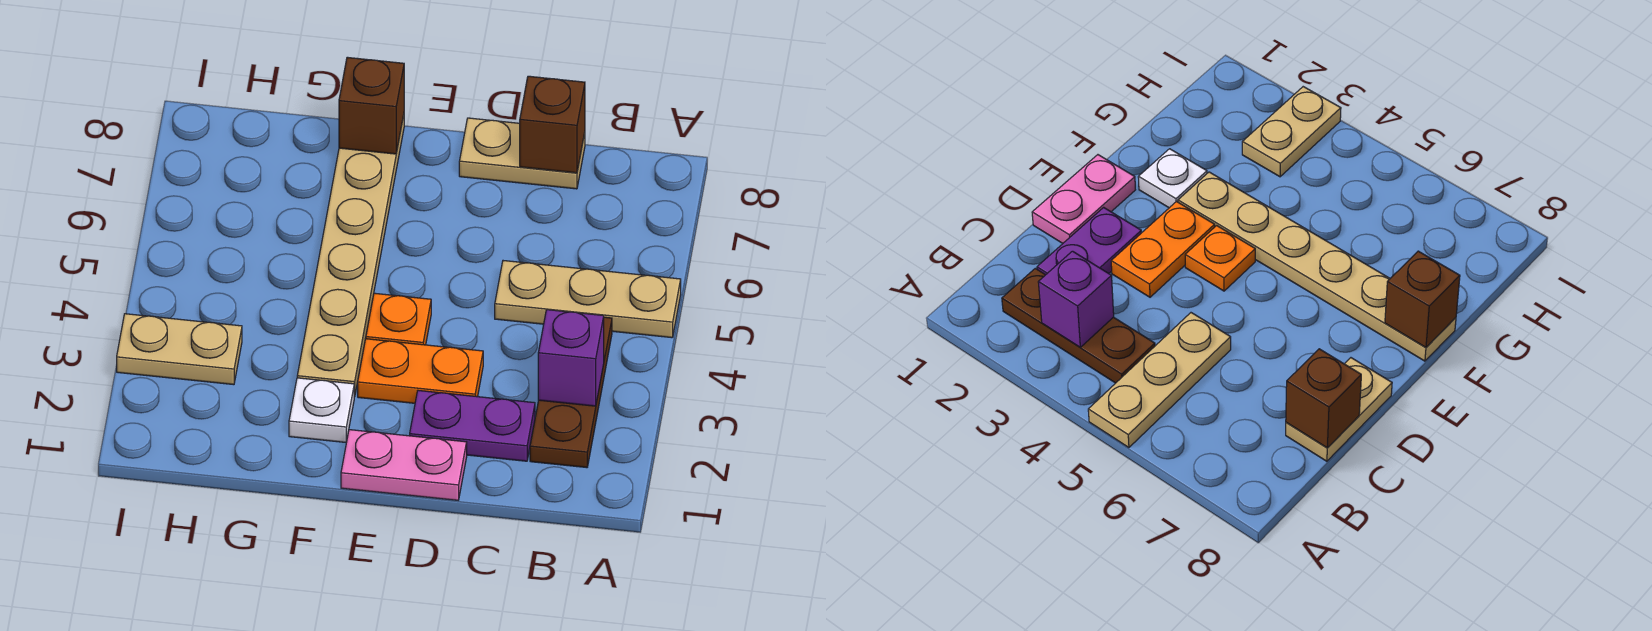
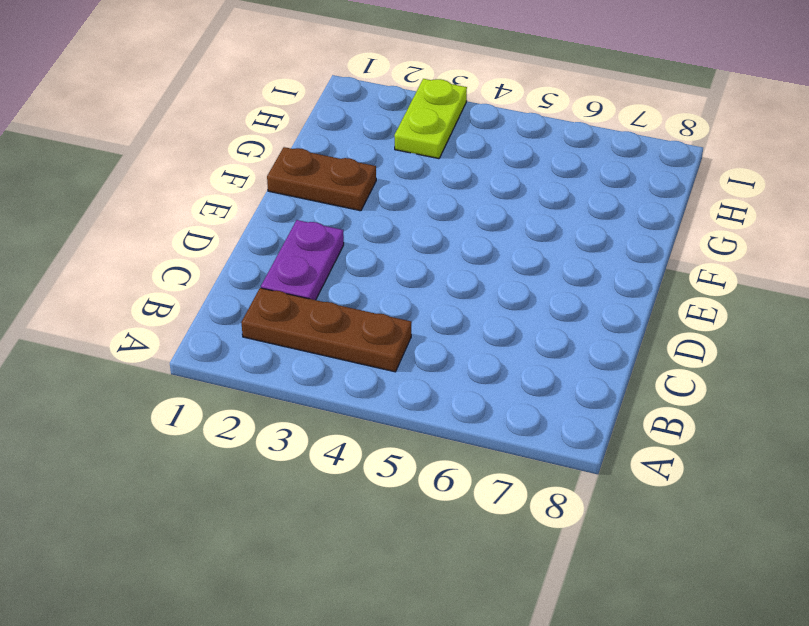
brown plate F1:F2 level 1 -> white plate F2 level 1
lime plate H3:I3 level 1 -> tan plate H3:I3 level 1
none -> tan plate A5:C5 level 1
none -> tan plate C8:D8 level 1
none -> pink plate D1:E1 level 1

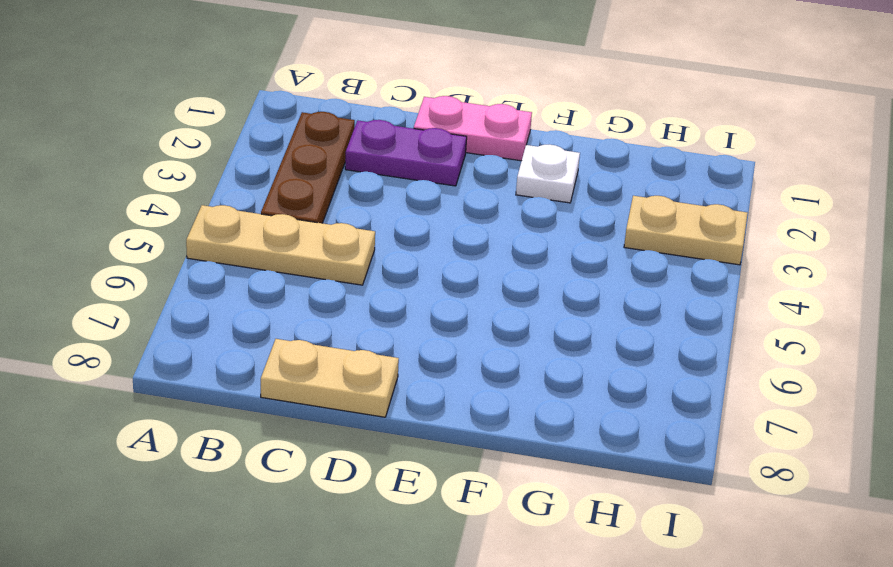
none -> orange plate D3:E3 level 1
none -> orange plate E4 level 1
none -> tan plate F3:F8 level 1

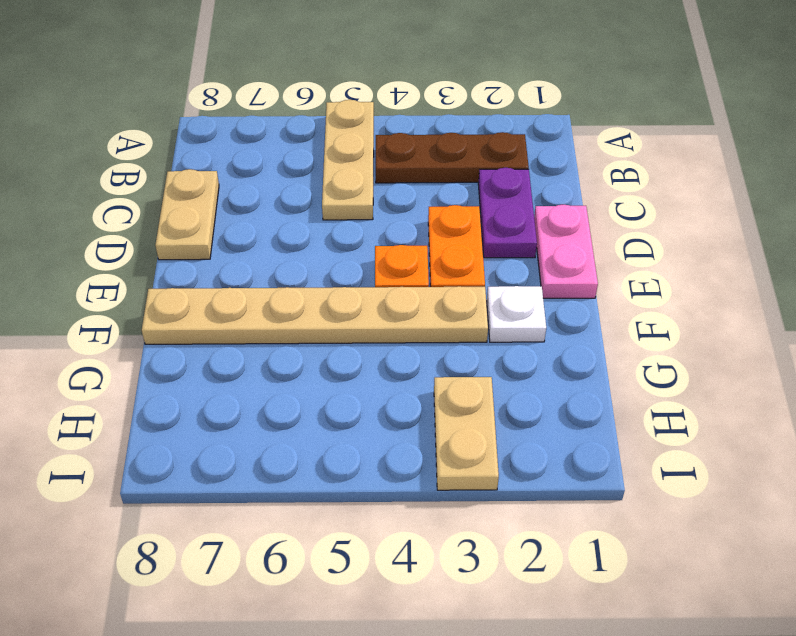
none -> purple brick B3 level 2
none -> brown brick C8 level 2
none -> brown brick F8 level 2

